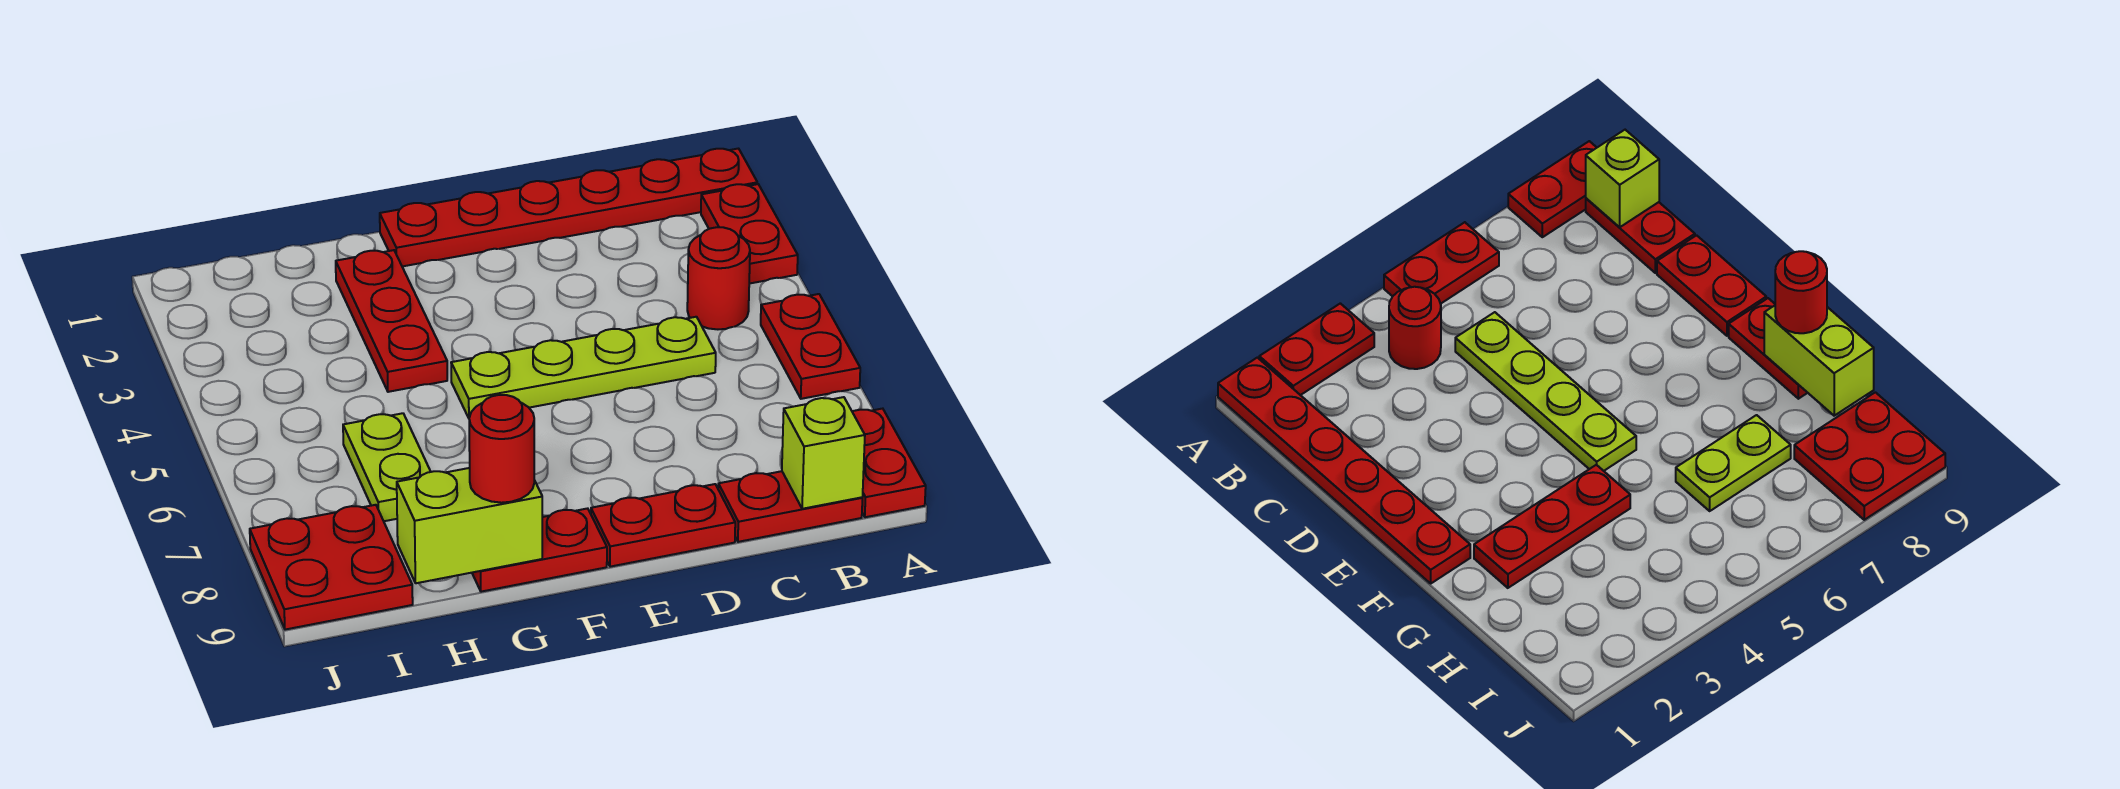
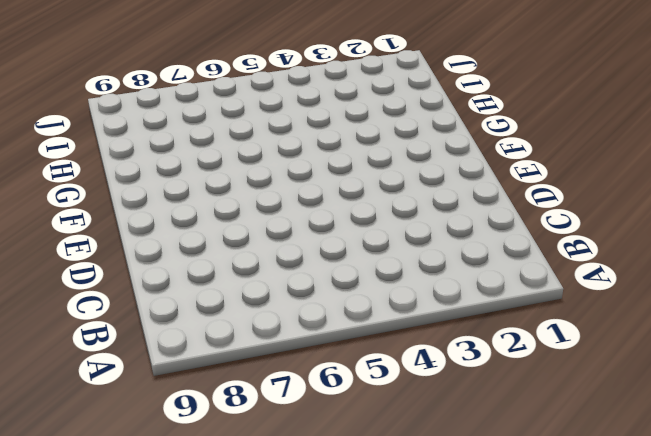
none -> red plate A1:F1 level 1
none -> red plate A2:A3 level 1
none -> red plate A5:A6 level 1

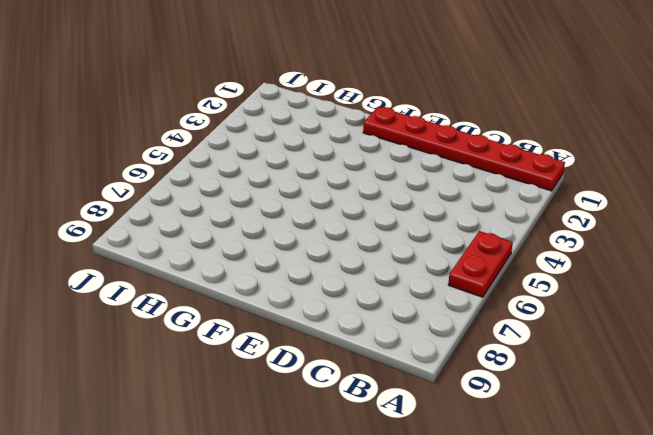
none -> red plate A2:A3 level 1
none -> red plate A8:A9 level 1
none -> red round brick B4 level 1

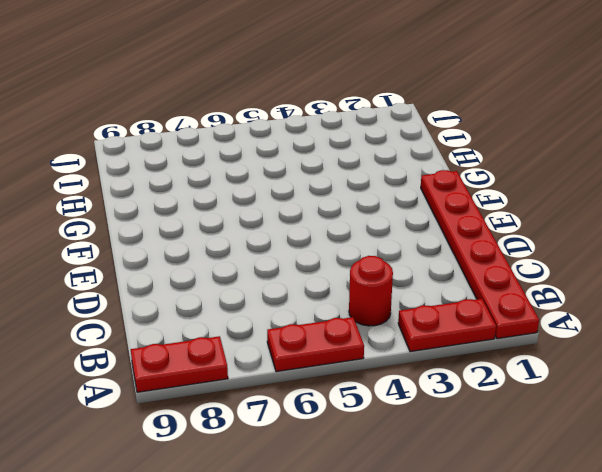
none -> red plate B9:C9 level 1
none -> lime plate C5:F5 level 1
none -> red plate D9:E9 level 1

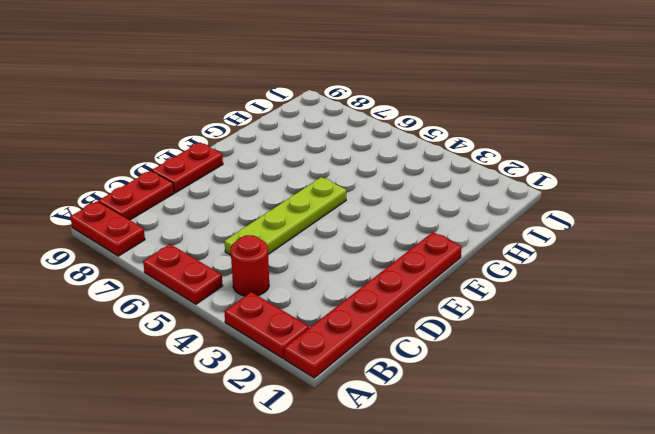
none -> red plate F9:G9 level 1
none -> red plate G2:G4 level 1
none -> lime plate H6:H7 level 1

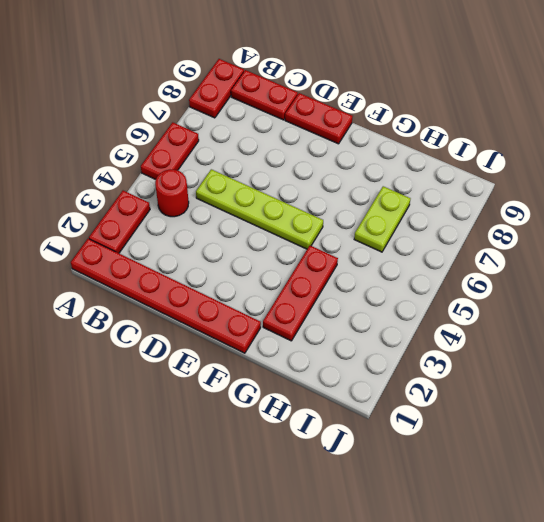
none -> red plate F9:G9 level 1
none -> red plate I8:J9 level 1
none -> lime brick B9 level 2

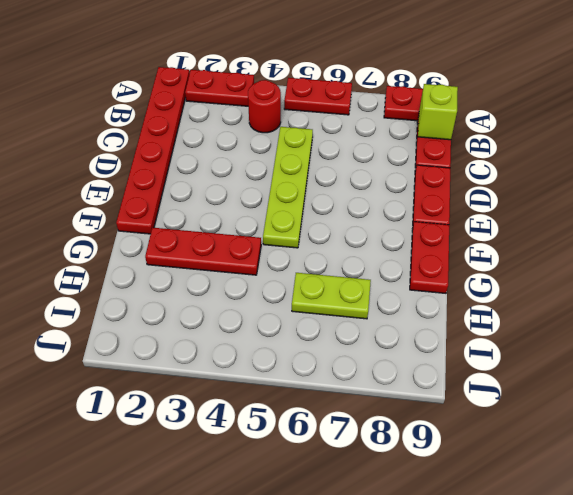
none -> red plate I8:J9 level 1
none -> lime brick G9:H9 level 2
none -> red round brick G9 level 3

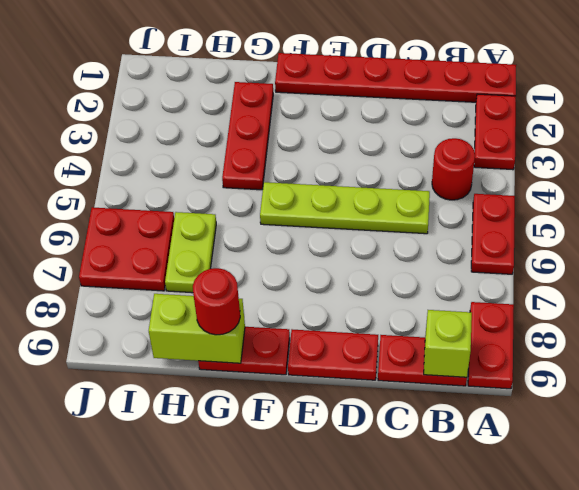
red plate I6:J7 level 1 -> red plate I8:J9 level 1

